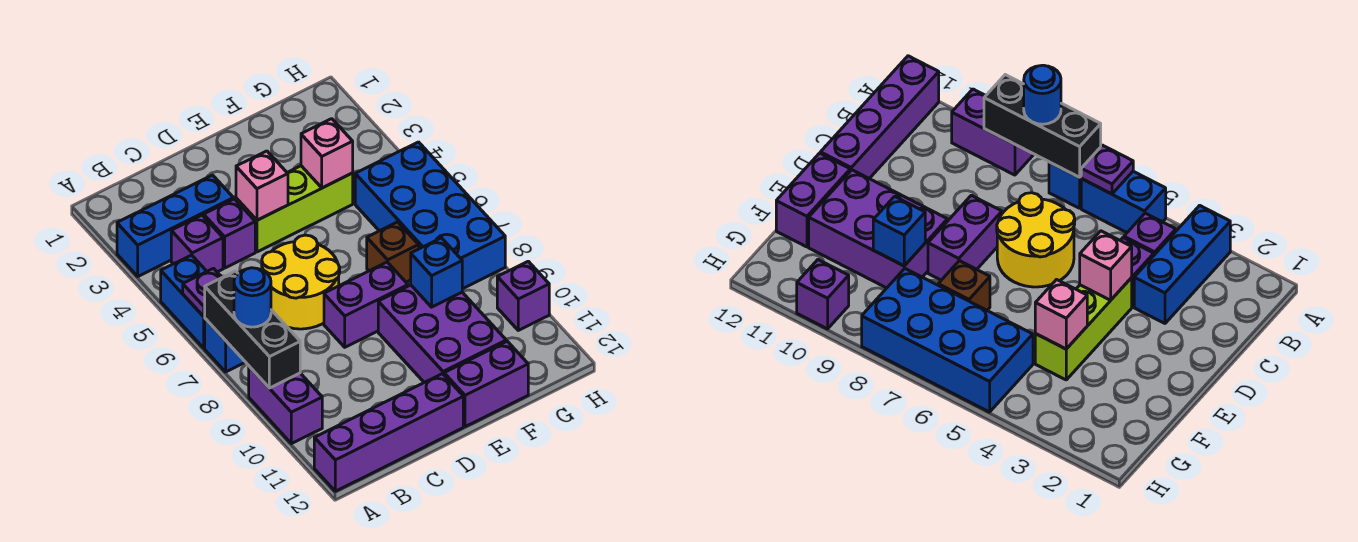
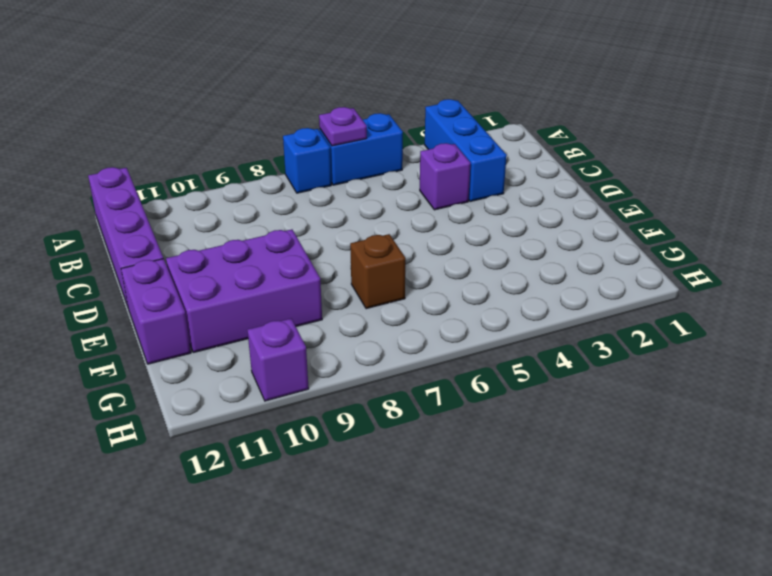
none -> purple brick A9:A10 level 1
none -> purple brick B4 level 1
none -> yellow round brick C6:D7 level 1

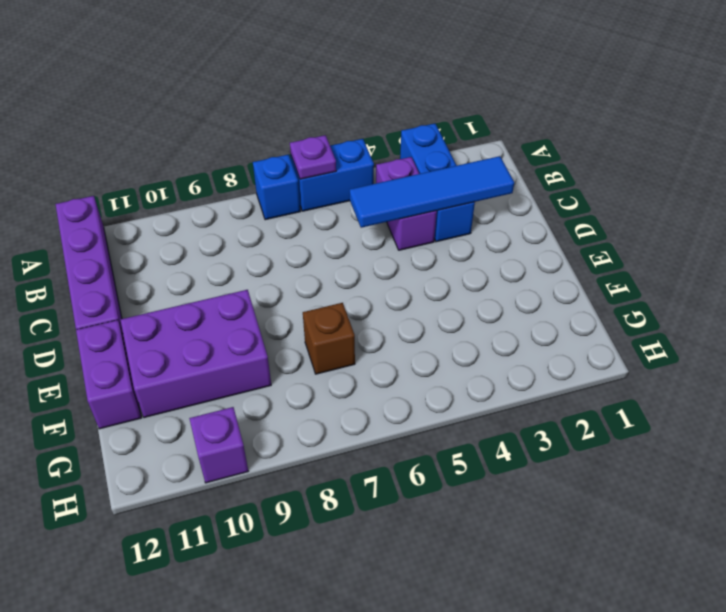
blue tile C2:C5 level 2 -> none
none -> purple brick A9:A10 level 1
none -> yellow round brick C6:D7 level 1
none -> lime brick D4:F4 level 1

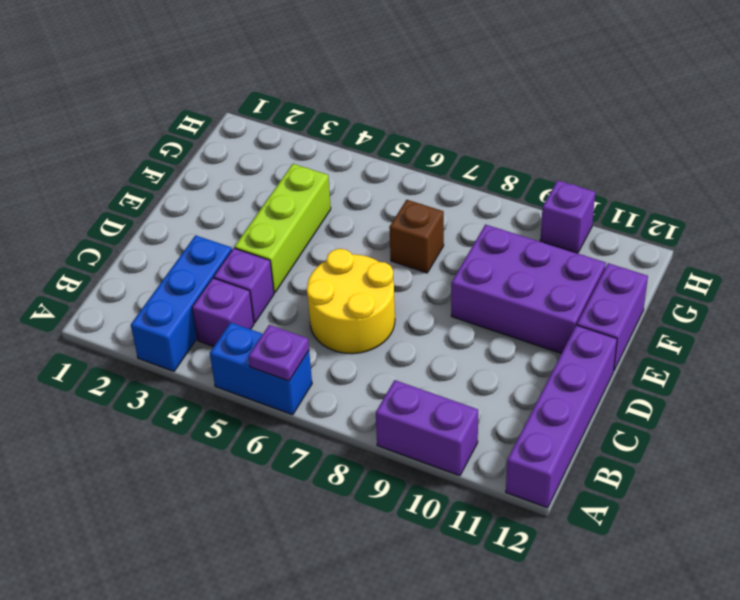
none -> blue brick A7 level 1
none -> purple brick D8:E8 level 1
none -> blue brick G5:H8 level 1

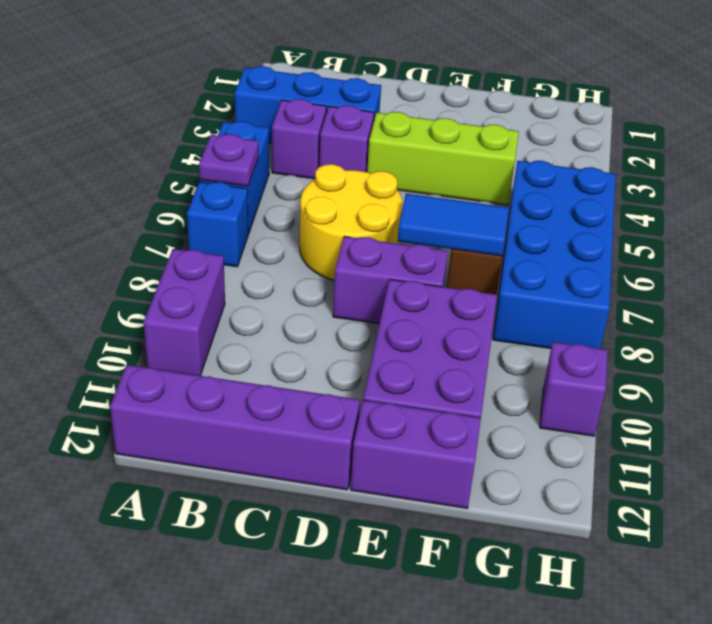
blue tile E7:F7 level 2 -> none
none -> black brick A7:A9 level 2
none -> pink brick D4 level 2
none -> pink brick F4 level 2

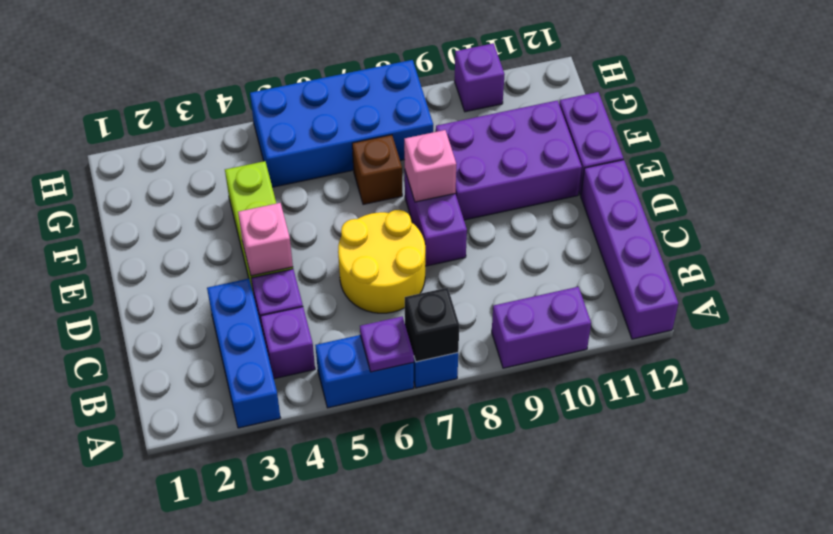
black brick A7 level 2 -> black brick A7:A9 level 2
pink brick E8 level 2 -> pink brick F4 level 2
none -> blue brick F9 level 2
none -> blue round brick A8 level 3

